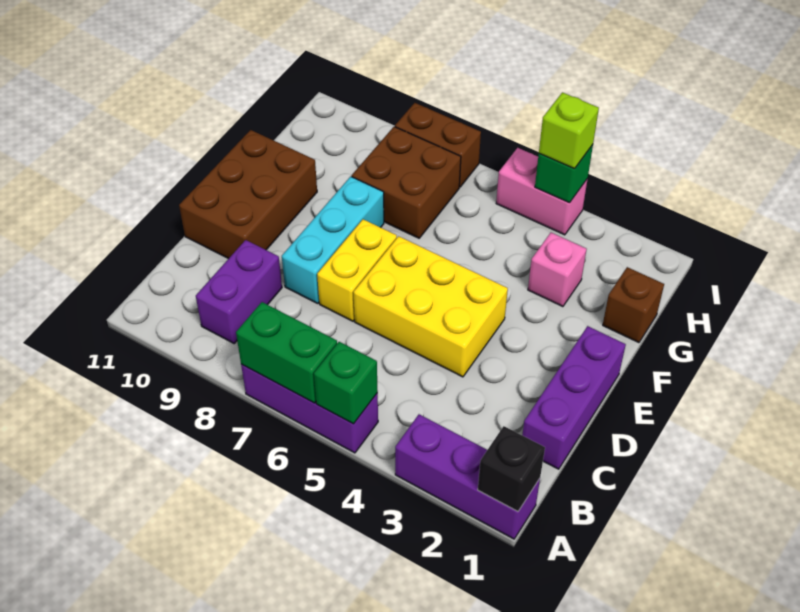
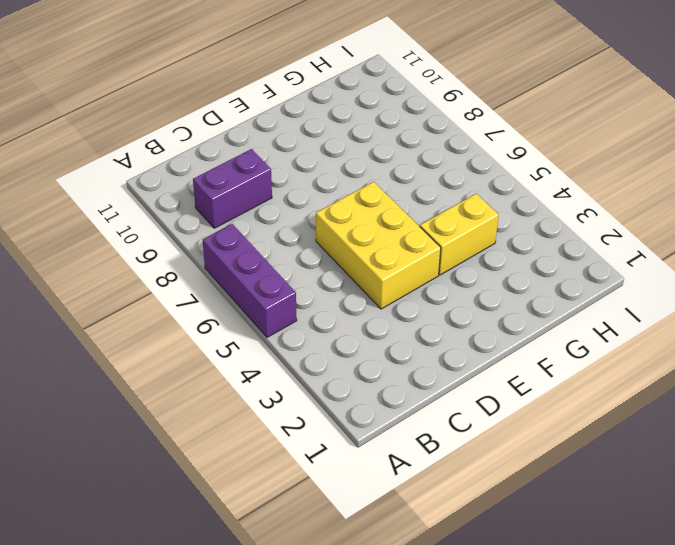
yellow brick F4:G4 level 1 -> yellow brick D7:E7 level 1
none -> purple brick A1:A3 level 1
none -> purple brick C1:E1 level 1
none -> cyan brick D8:F8 level 1

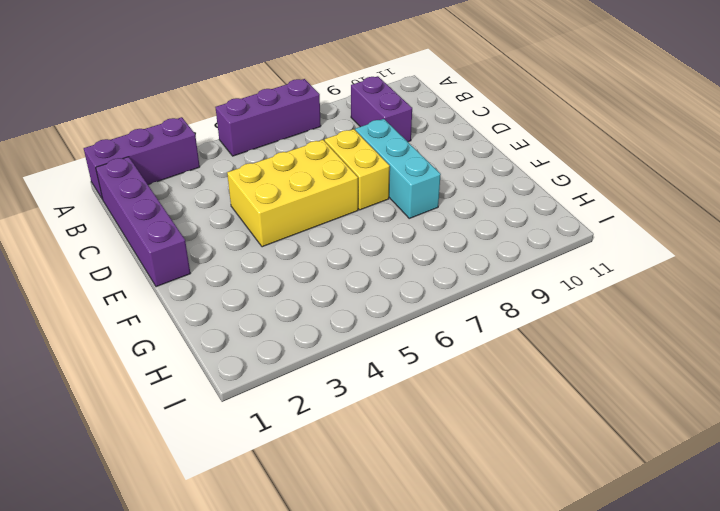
purple brick B1:E1 level 1 -> purple brick C1:E1 level 1
none -> brown brick D10:F11 level 1
none -> brown brick G1 level 1
none -> pink brick G3 level 1

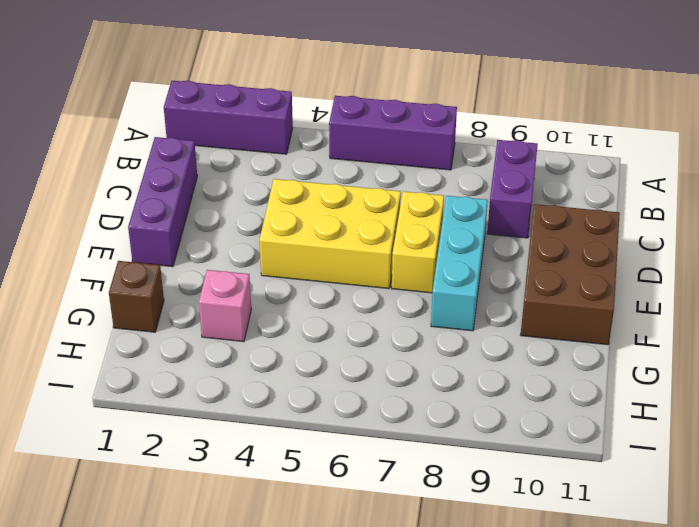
none -> brown brick G7:H8 level 1
none -> pink brick I4:I5 level 1
none -> brown brick I7:I8 level 1

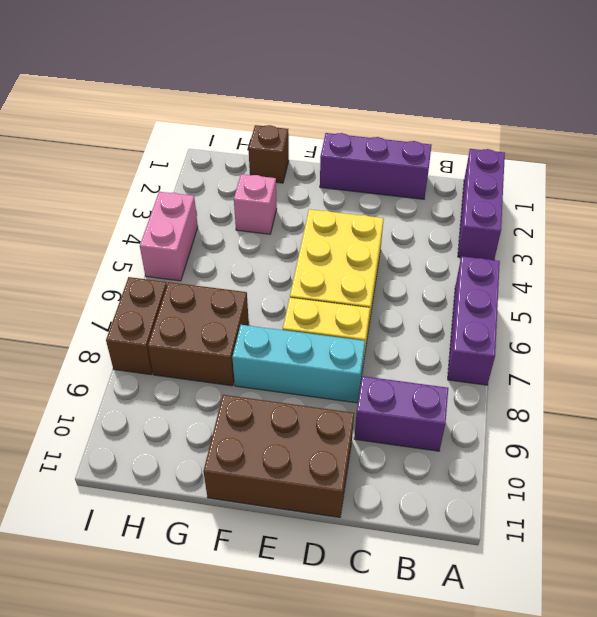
none -> black brick A1 level 2
none -> green brick A5 level 2
none -> green brick A6:A7 level 2

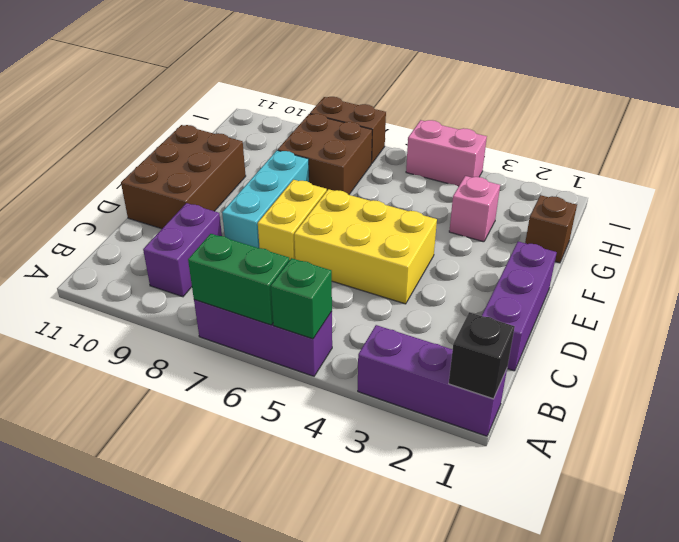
none -> green brick I4 level 2
none -> lime brick I4 level 3

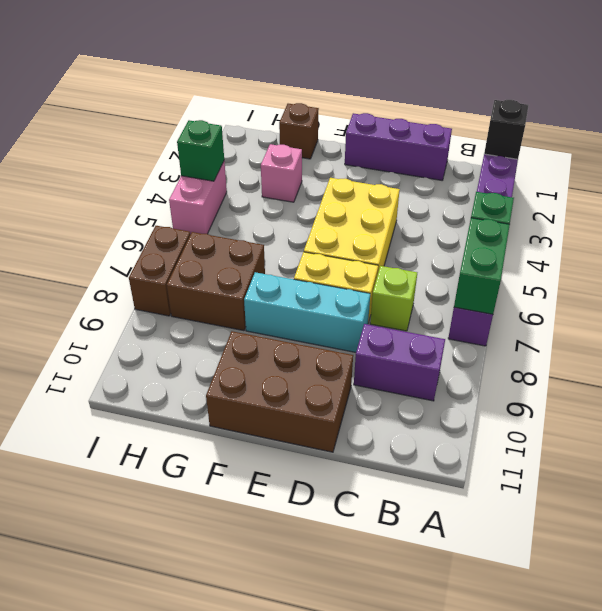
lime brick C7 level 1 -> lime brick I4 level 3

